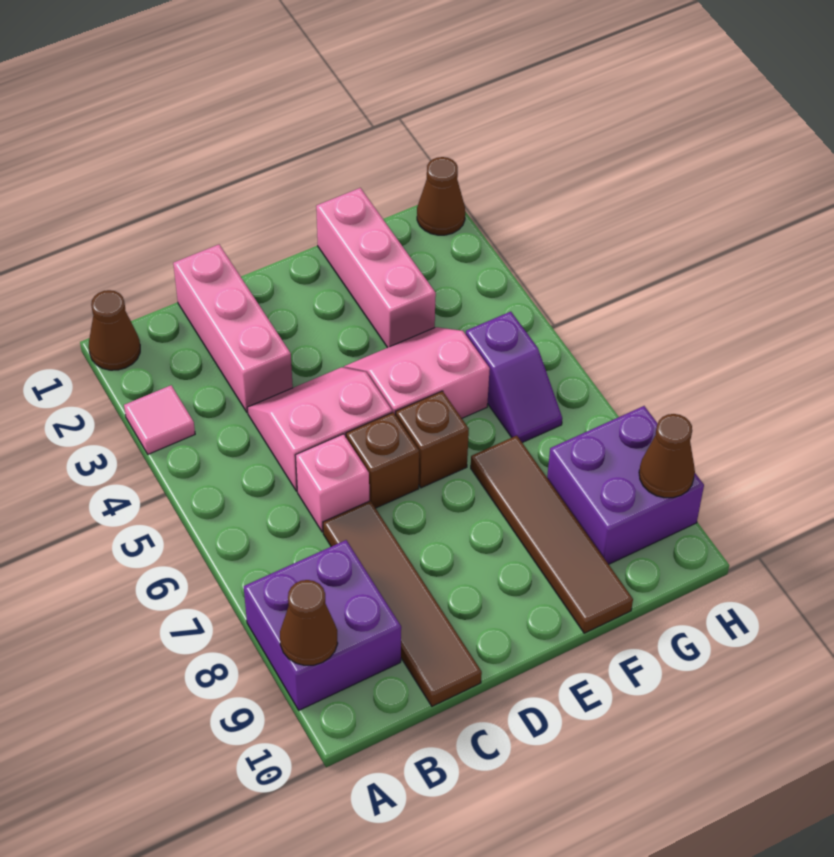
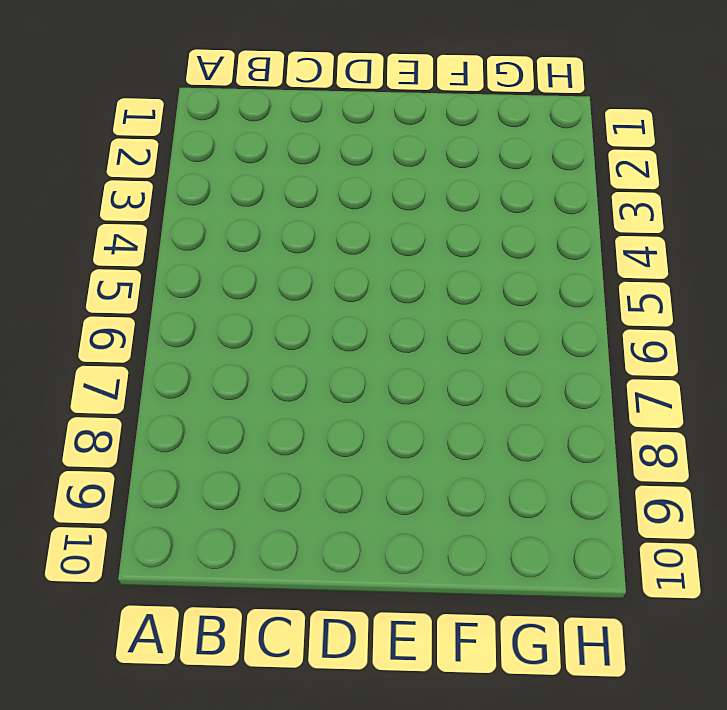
none -> brown cone A1 level 1
none -> pink tile A3 level 1
none -> purple brick A8:B9 level 1

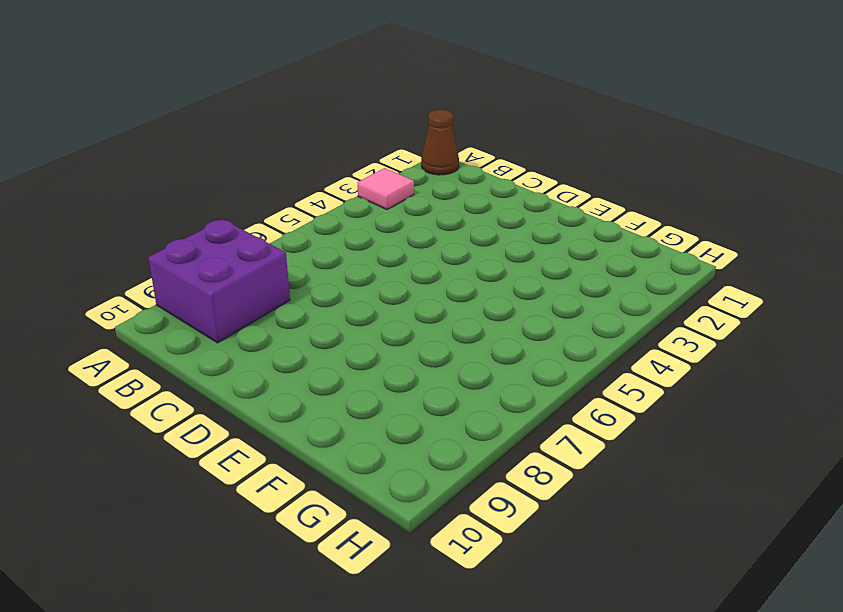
none -> pink brick C1:C3 level 1
none -> pink slope C4:D5 level 1 top 5
none -> pink brick C6 level 1

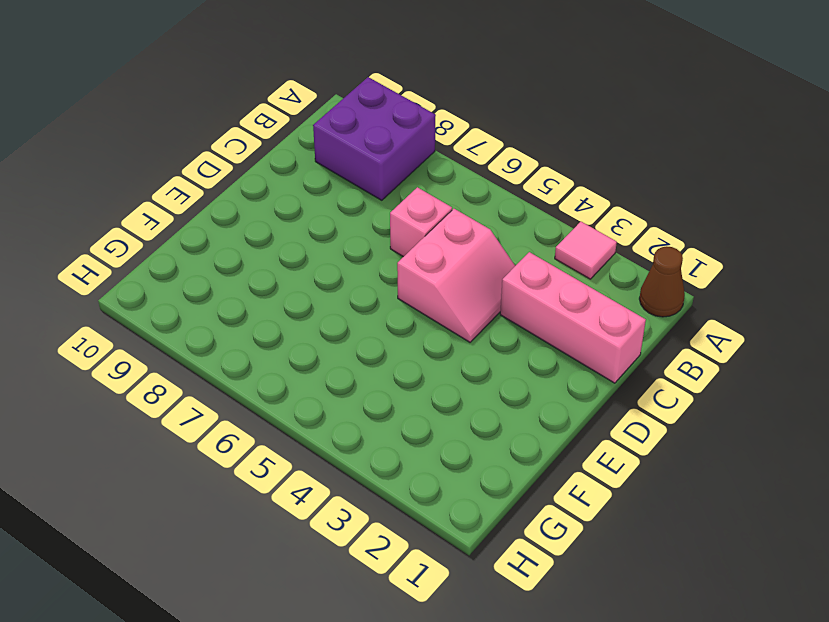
none -> brown tile C7:C10 level 1
none -> brown brick D6 level 1
none -> pink slope E4:F5 level 1 top 5

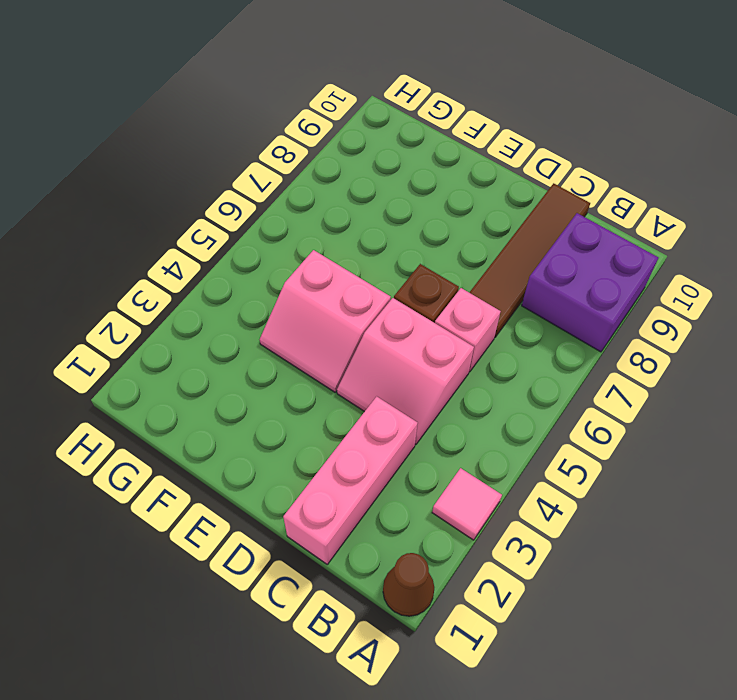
none -> brown brick E6 level 1
none -> pink brick F1:F3 level 1
none -> brown tile F7:F10 level 1

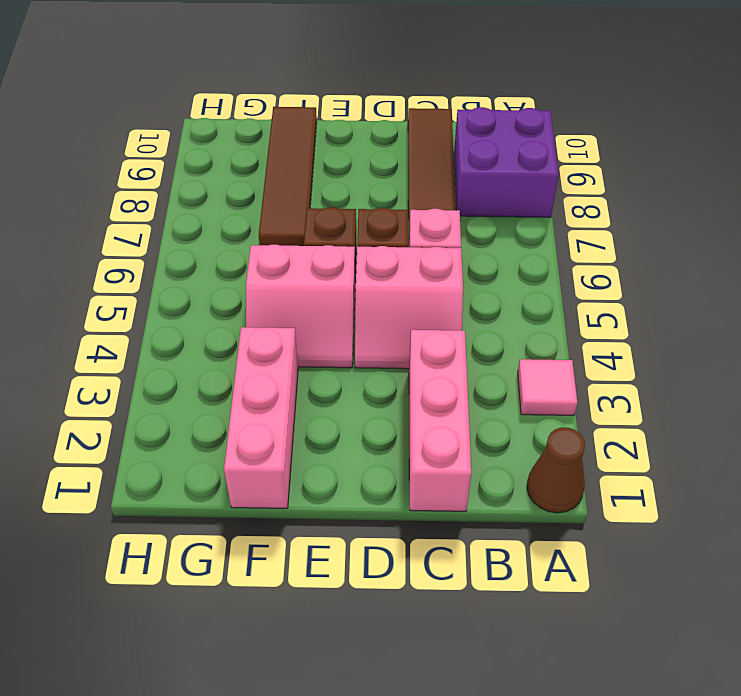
none -> purple slope G5:G6 level 1 top 5
none -> purple brick G8:H9 level 1
none -> brown cone H1 level 1

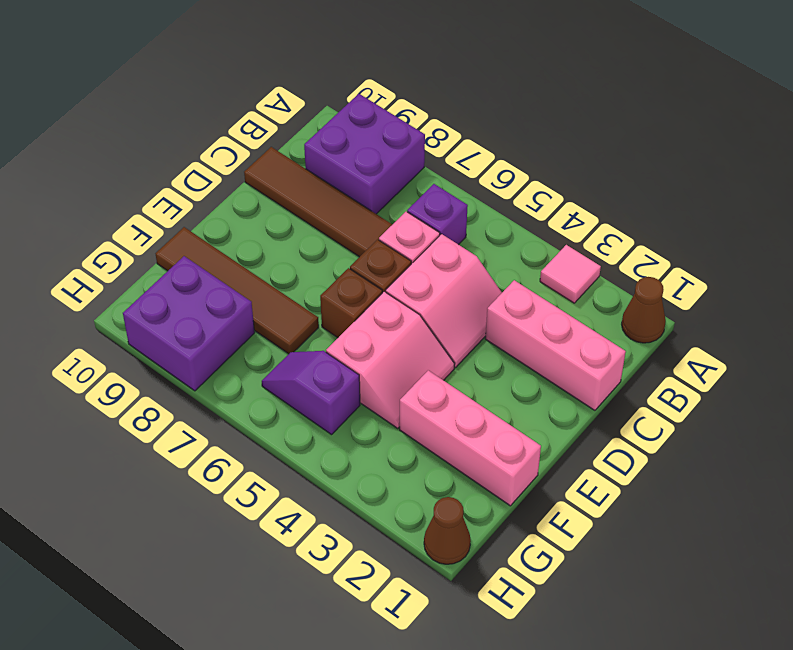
purple brick B6 level 1 -> none
none -> brown cone A9 level 2
none -> brown cone H9 level 2

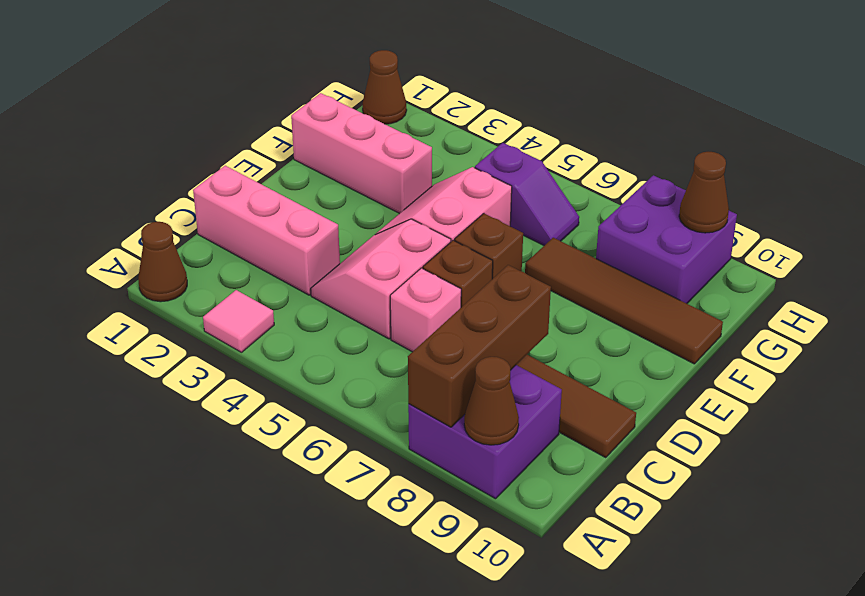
brown brick A8:C8 level 2 -> none

